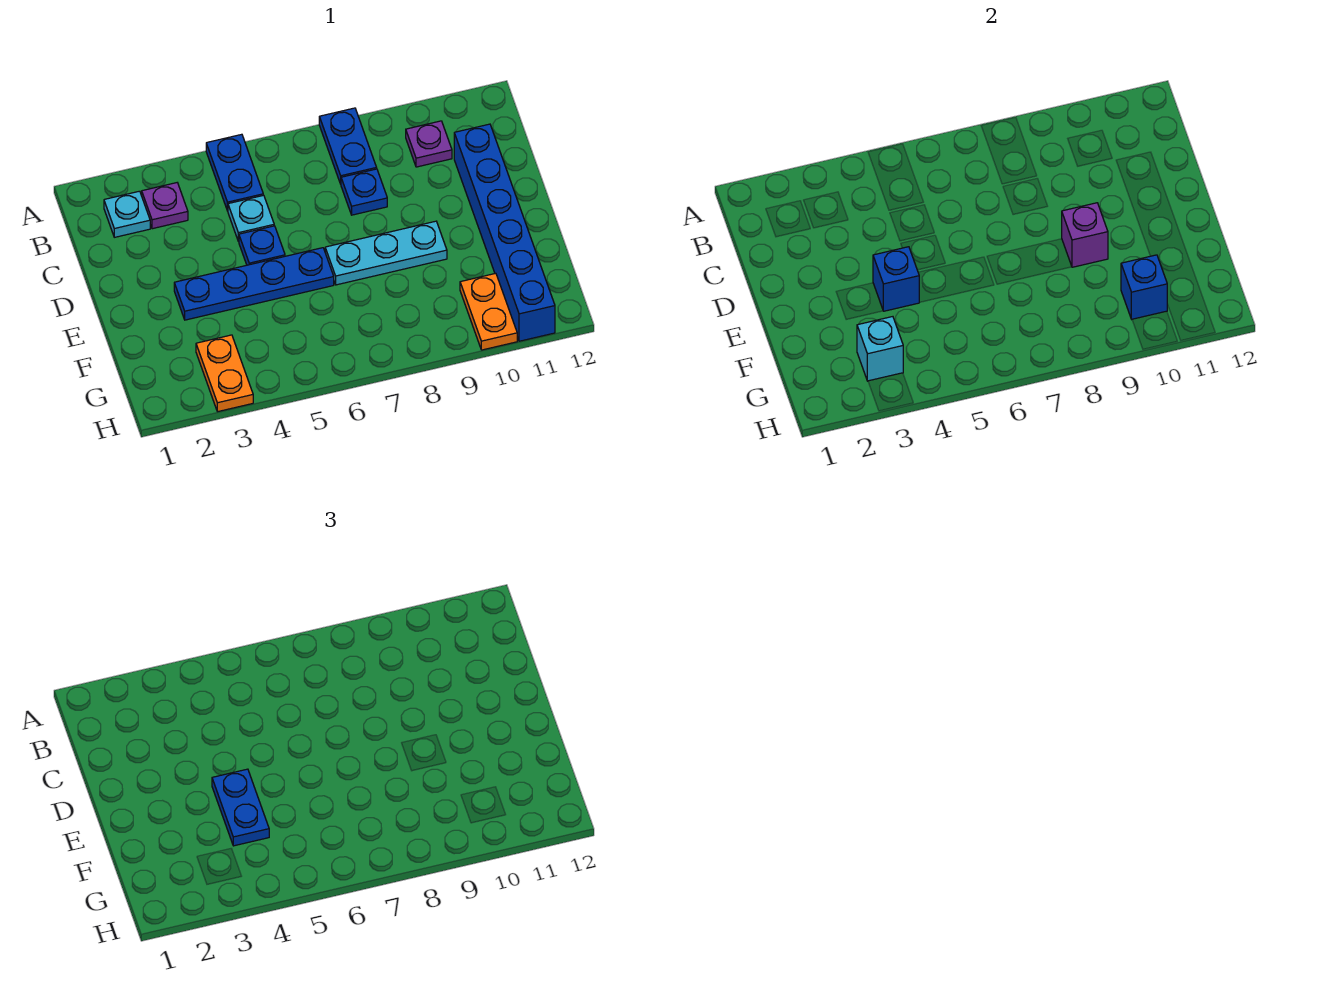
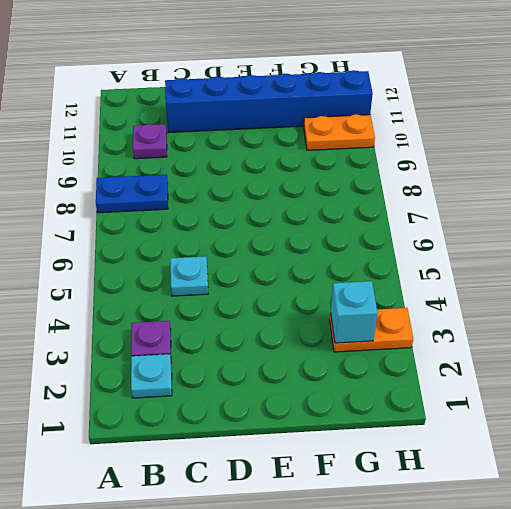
none -> blue plate A5:B5 level 1
none -> blue plate C8 level 1
none -> blue plate D5 level 1

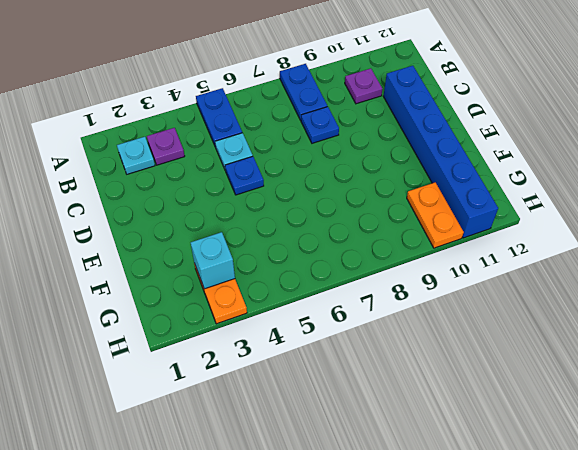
none -> blue plate E3:E6 level 1
none -> cyan plate E7:E9 level 1
none -> blue brick E4 level 2

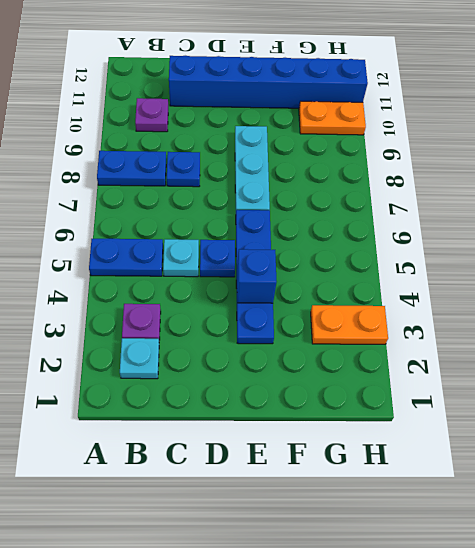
none -> purple brick E9 level 2
none -> cyan brick G3 level 2
none -> blue brick G10 level 2

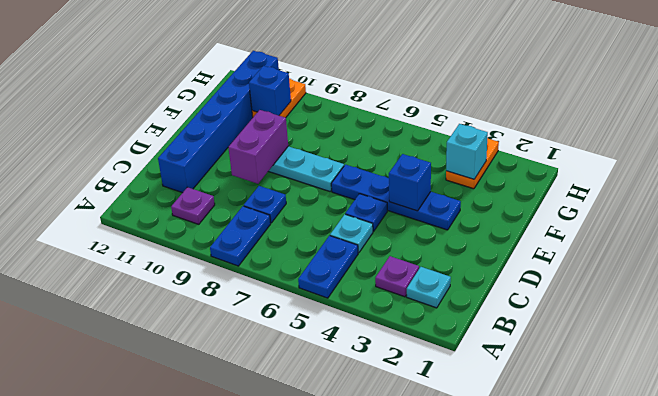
purple brick D9:E9 level 2 -> purple brick E9 level 2
none -> blue plate E4:F4 level 3

